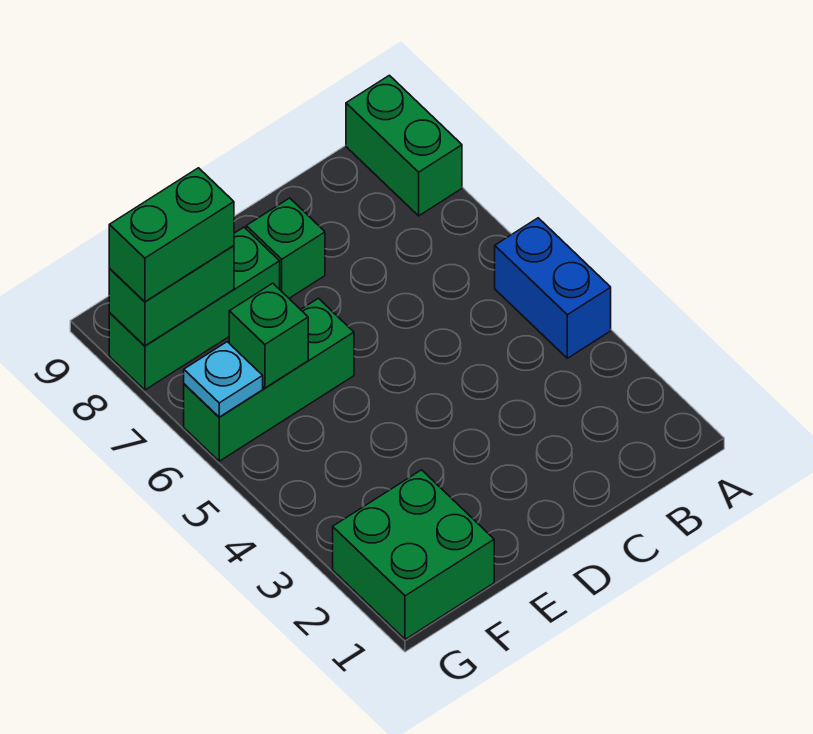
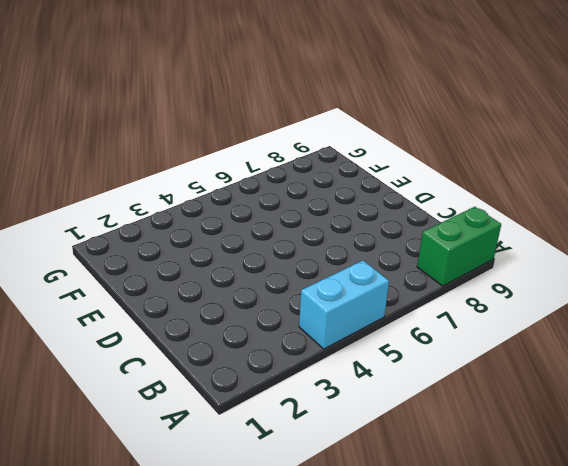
cyan brick A4:A5 level 1 -> blue brick A4:A5 level 1
none -> green brick D8 level 1
none -> green brick E6:G6 level 1

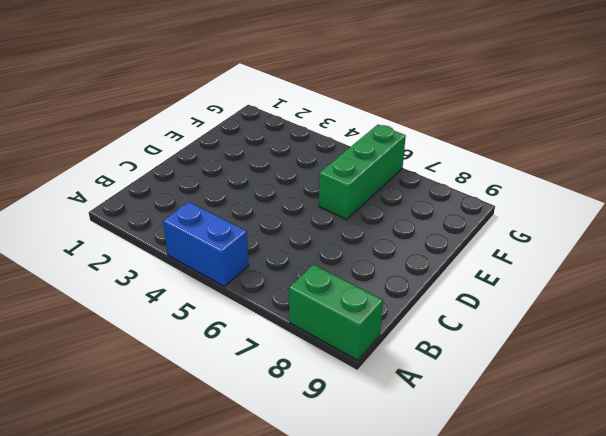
none -> green brick D8 level 1
none -> green brick E8:G8 level 1

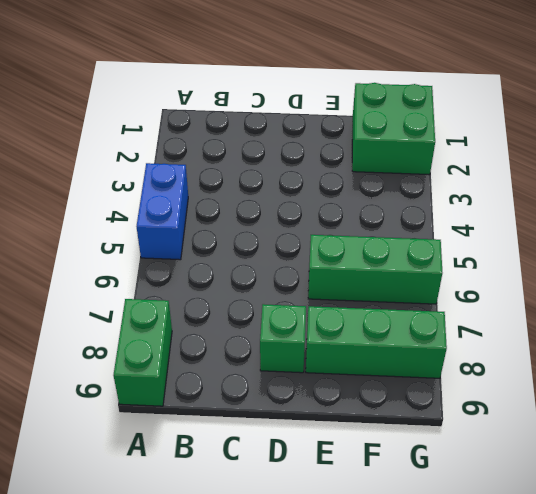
none -> green brick F6 level 2
none -> green brick F8:G8 level 2

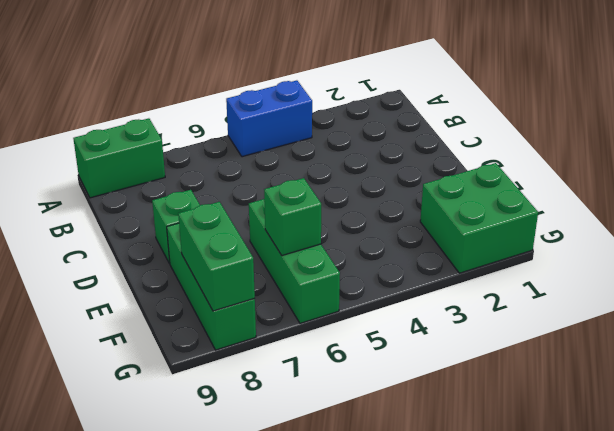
none -> cyan plate G6 level 2
none -> green brick F8:G8 level 3

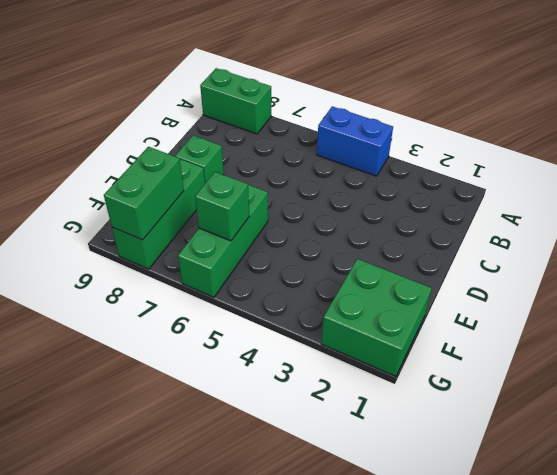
none -> cyan plate G6 level 2
none -> green brick F8:G8 level 3

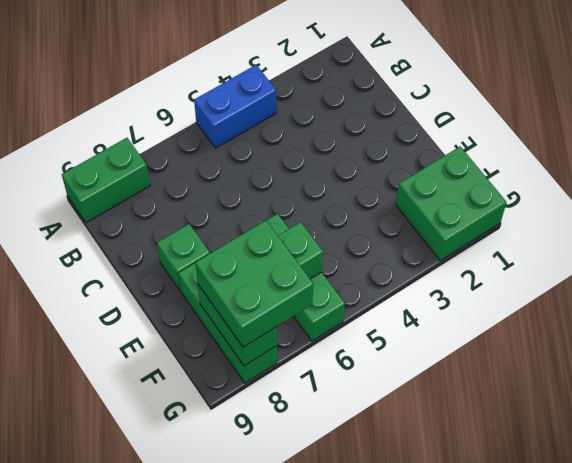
green brick F7:G8 level 3 -> green brick F8:G8 level 3
none -> cyan plate G6 level 2

